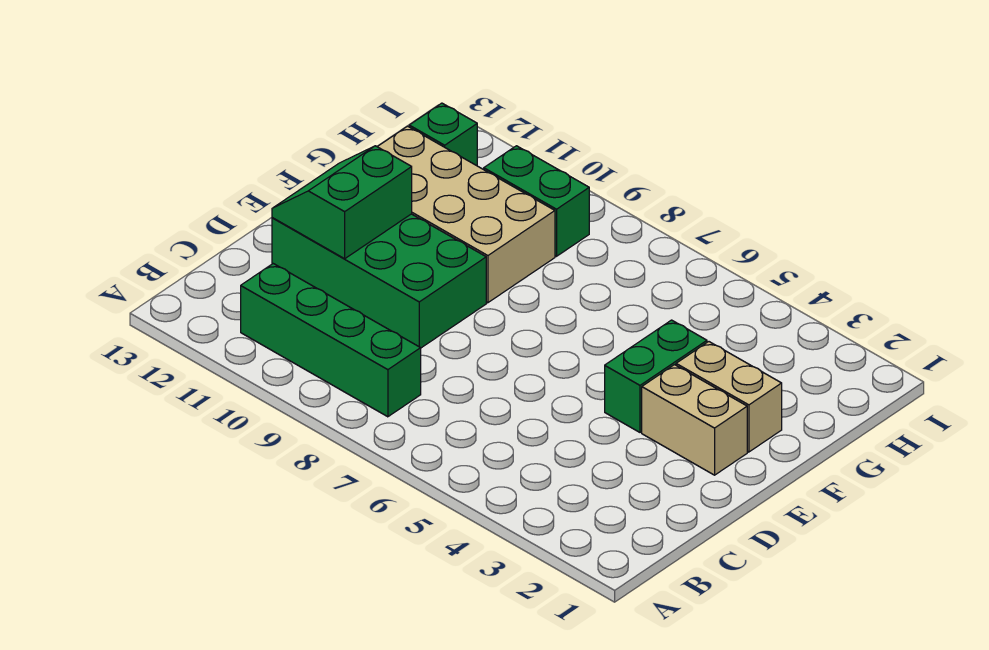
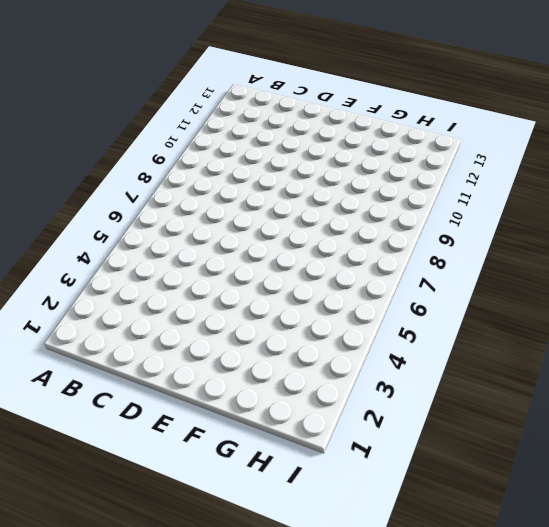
none -> green brick B8:B11 level 1
none -> green brick D9:E12 level 1

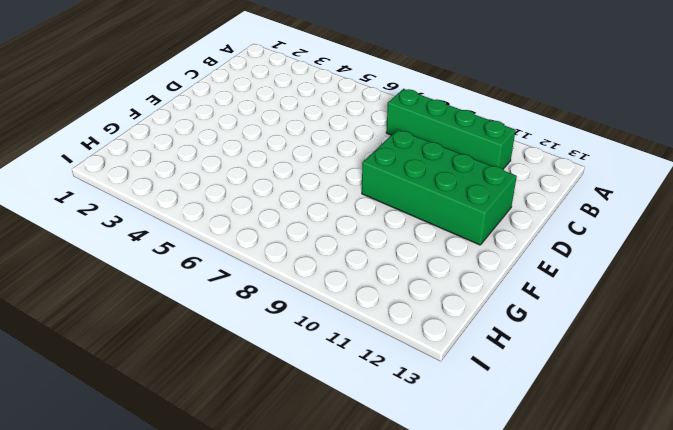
none -> tan brick E2:E3 level 1
none -> green brick E4:F4 level 1

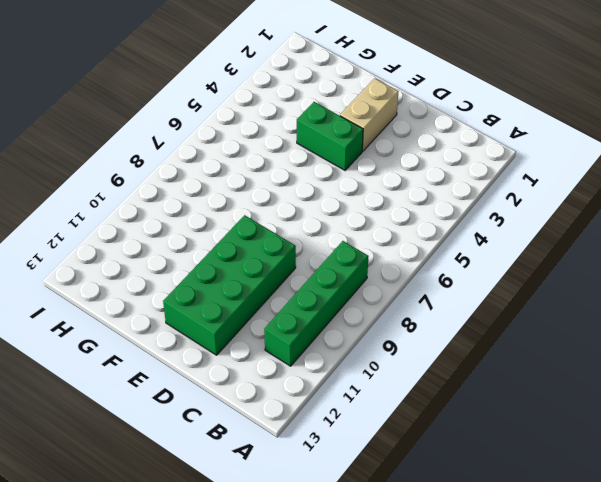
none -> tan brick F2:F3 level 1
none -> tan brick F9:G12 level 1

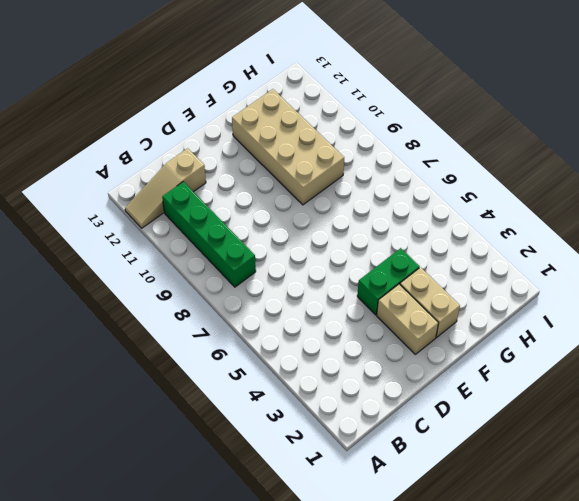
tan slope A12:C12 level 1 top C -> none
none -> green brick D9:E12 level 1
none -> green brick H9:H10 level 1

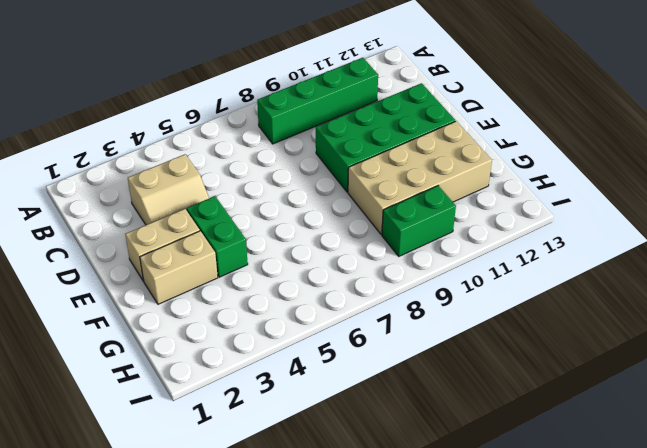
tan slope C3:D4 level 1 top C -> none
none -> green brick H12 level 1
none -> green slope D11:E12 level 2 top 11

